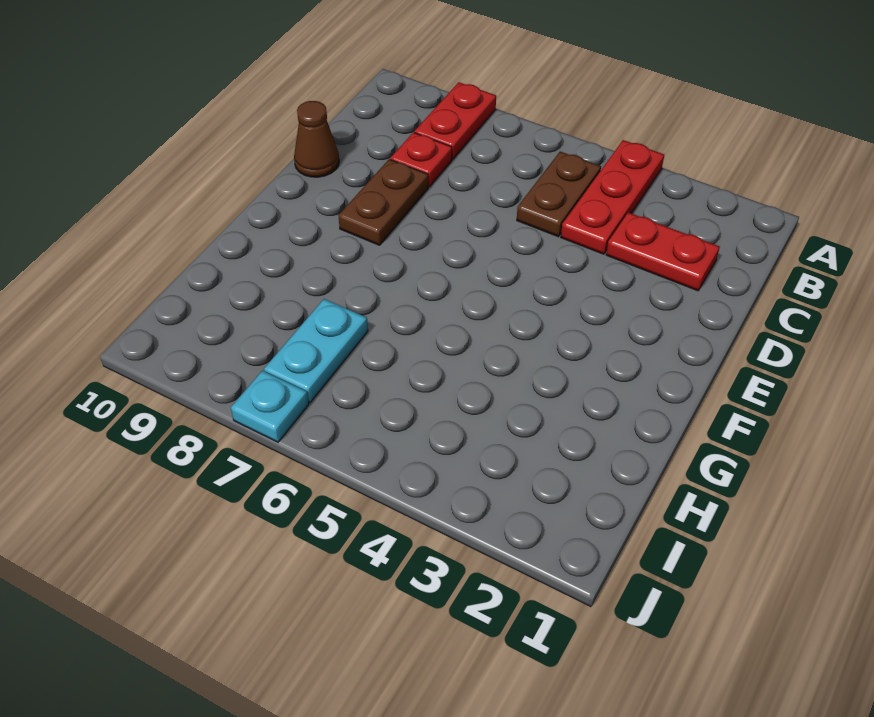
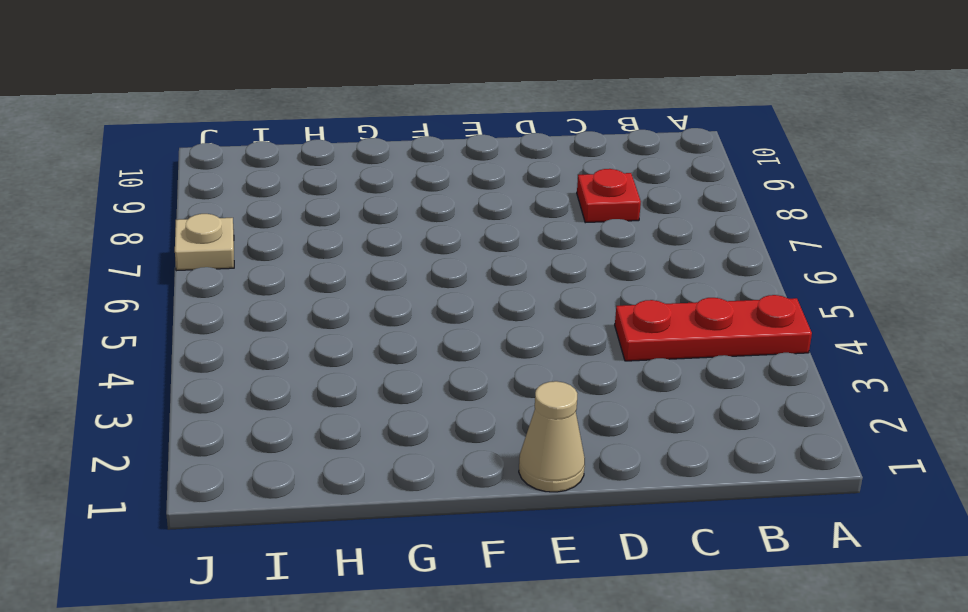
tan cone E1 level 1 -> none
tan plate J7 level 1 -> cyan plate J7 level 1
none -> red plate A8:B8 level 1
none -> brown plate B5:C5 level 1

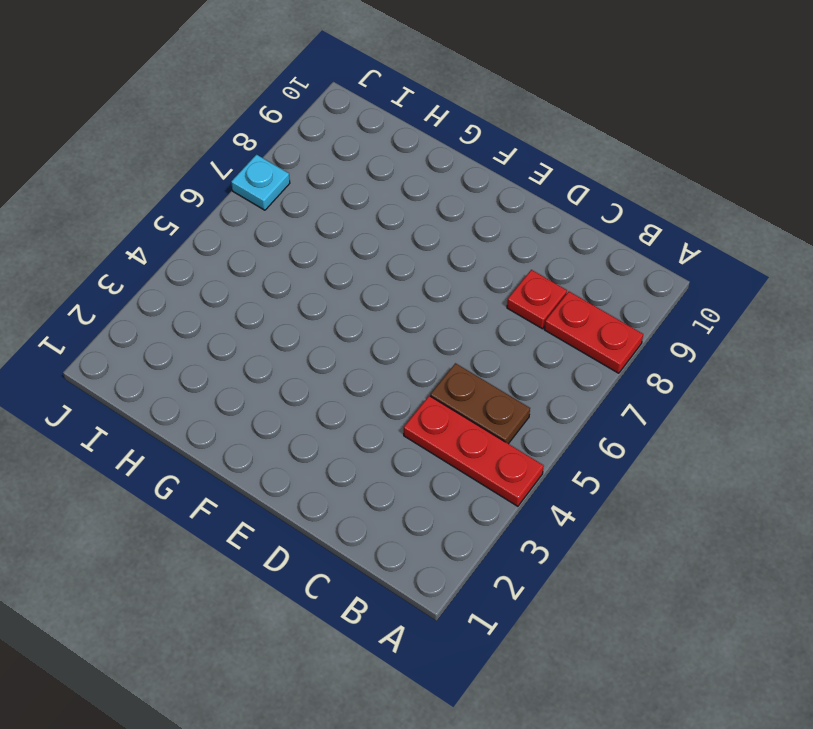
none -> red plate C2:C3 level 1
none -> brown plate D8:E8 level 1

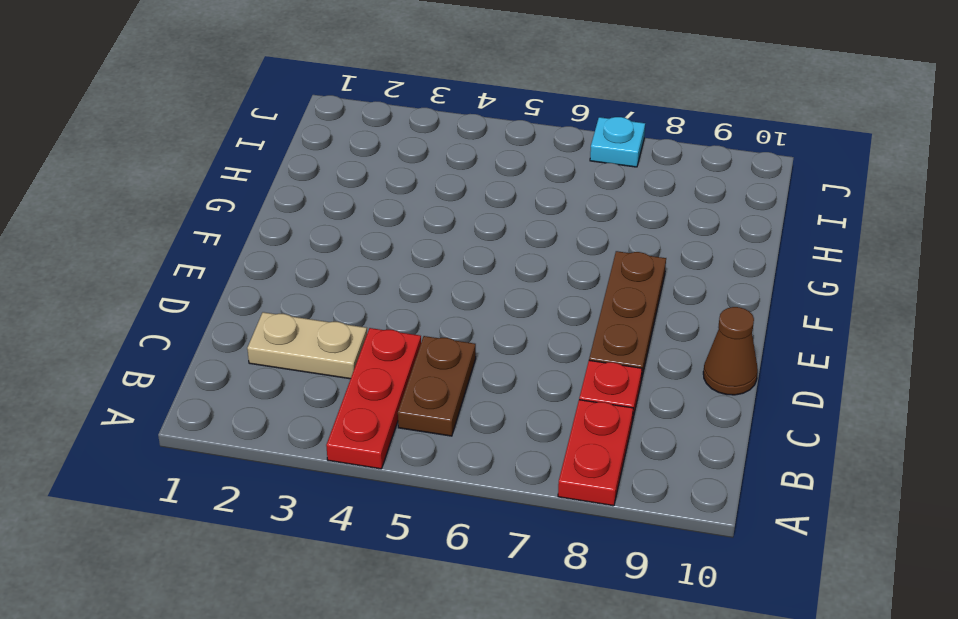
tan plate C2:C3 level 1 -> red plate C2:C3 level 1
brown plate D8:F8 level 1 -> brown plate D8:E8 level 1
none -> cyan plate H7:I7 level 1

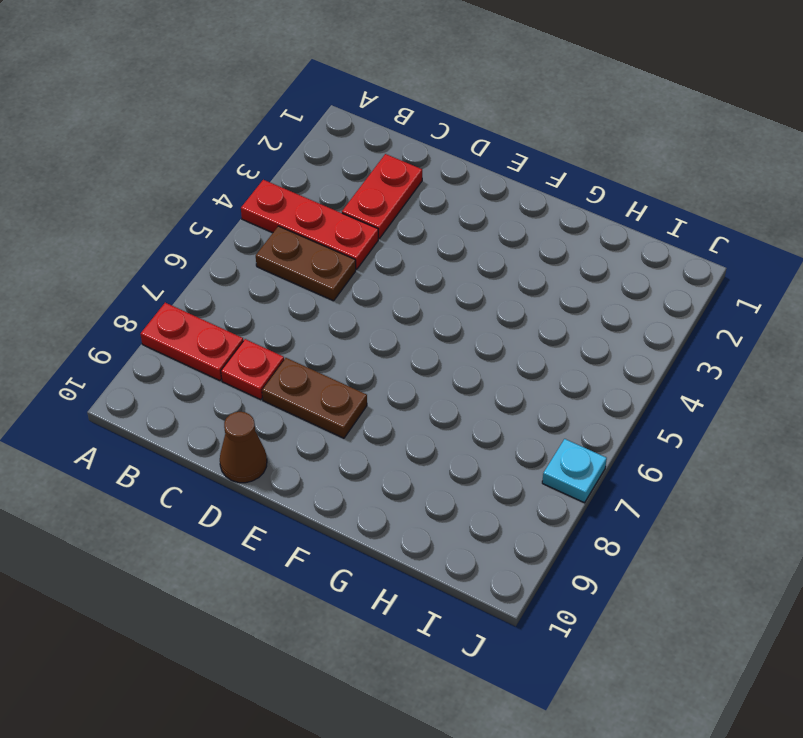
none -> cyan plate H7:I7 level 1

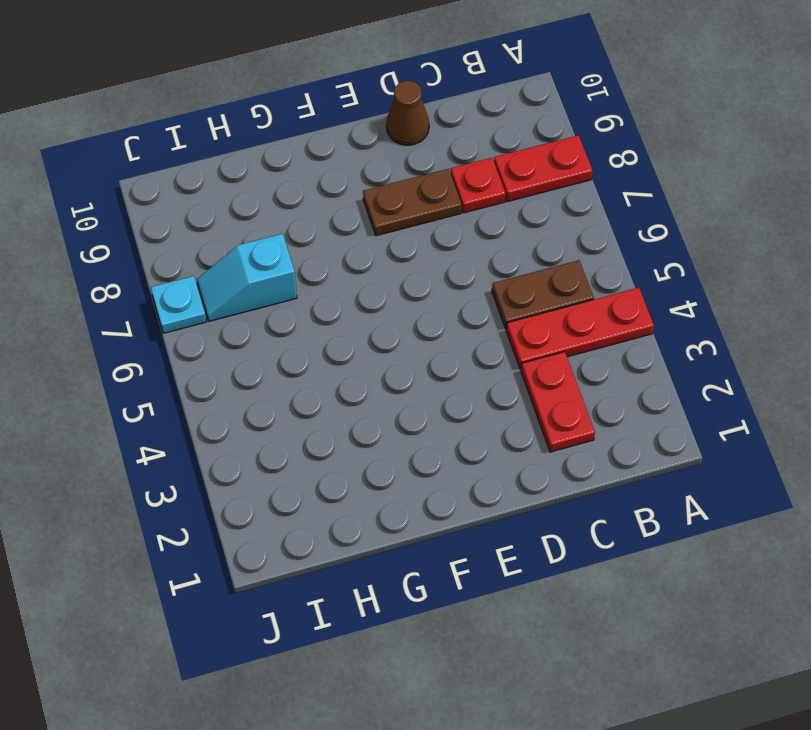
cyan slope H7:I7 level 1 top H -> cyan plate H7:I7 level 1

